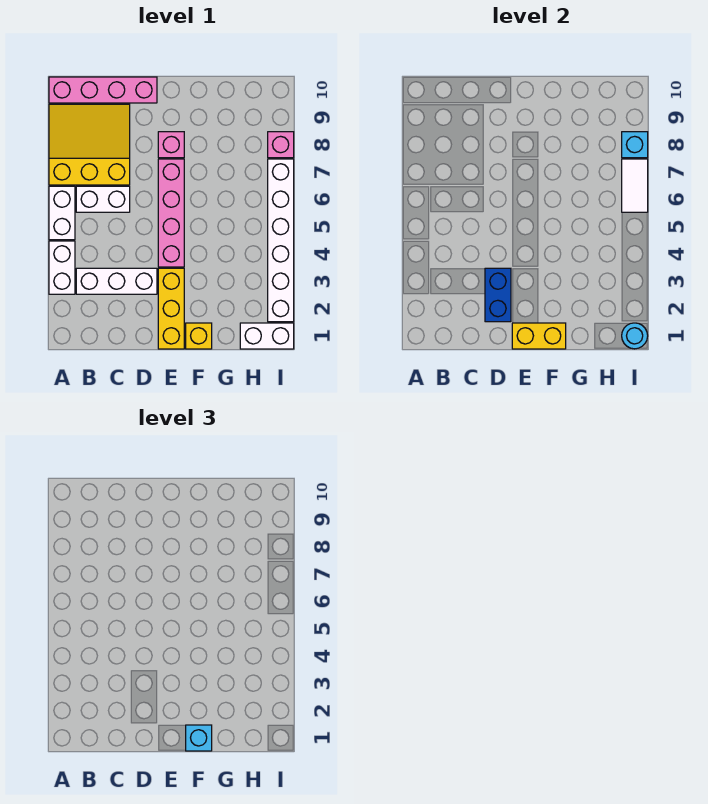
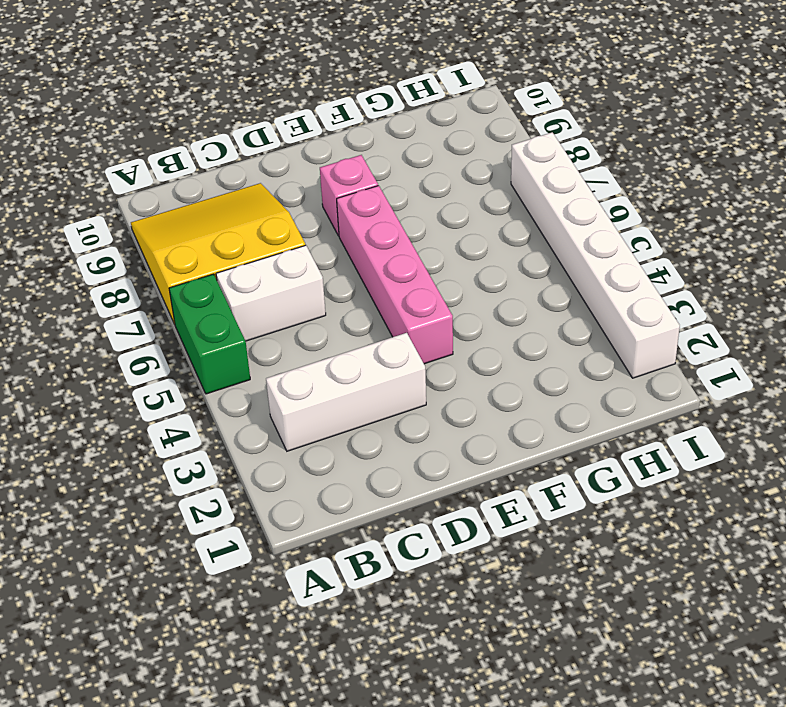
green brick A5:A6 level 1 -> white brick A5:A6 level 1
none -> white brick A3:A4 level 1
none -> pink brick A10:D10 level 1
none -> yellow brick E1:E3 level 1

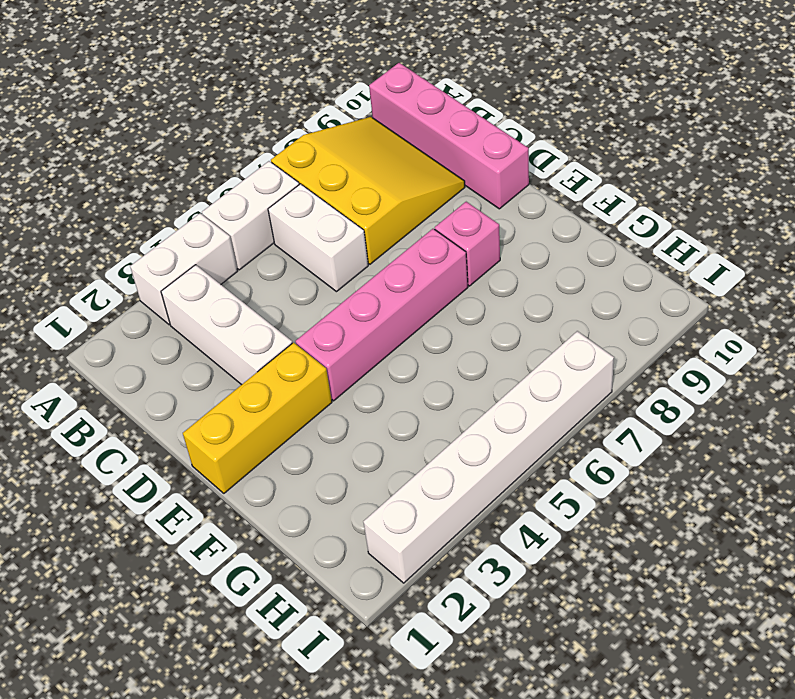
none -> yellow brick F1 level 1
none -> white brick H1:I1 level 1
none -> pink brick I8 level 1

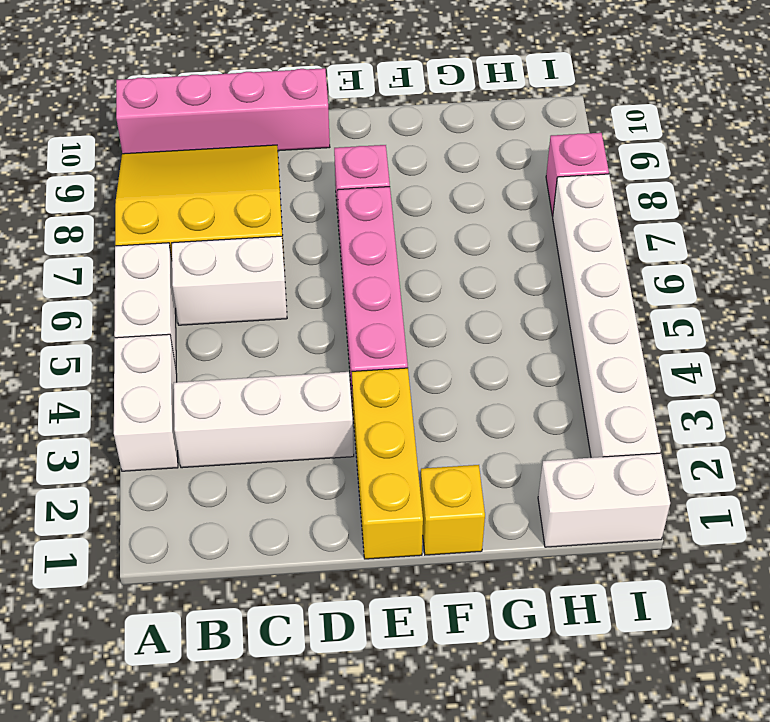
none -> blue brick D2:D3 level 2
none -> yellow brick E1:F1 level 2
none -> cyan round brick I1 level 2

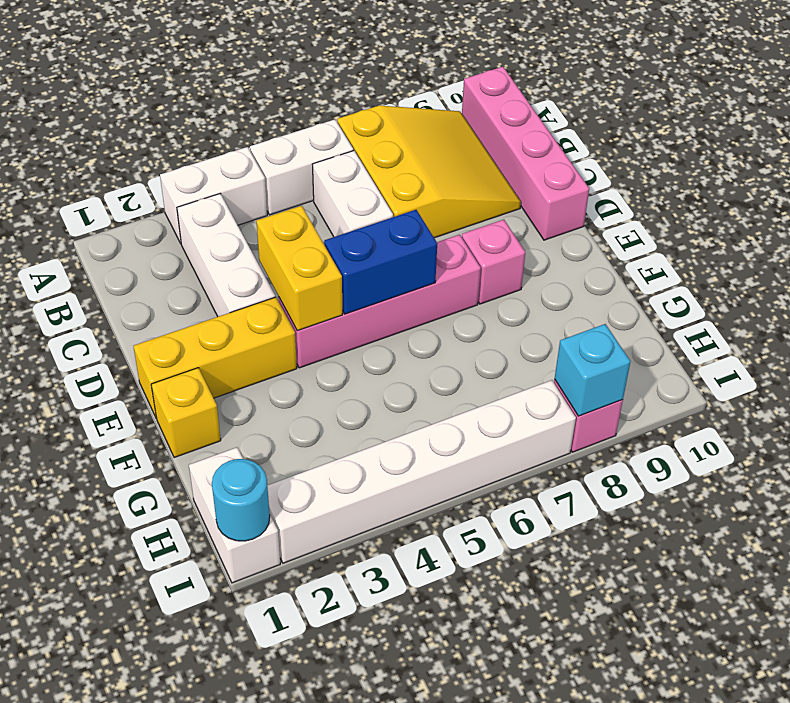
yellow brick D4:E4 level 2 -> yellow brick E1:F1 level 2
blue brick E5:E6 level 2 -> blue brick D2:D3 level 2
none -> white tile I6:I7 level 2
none -> cyan brick F1 level 3

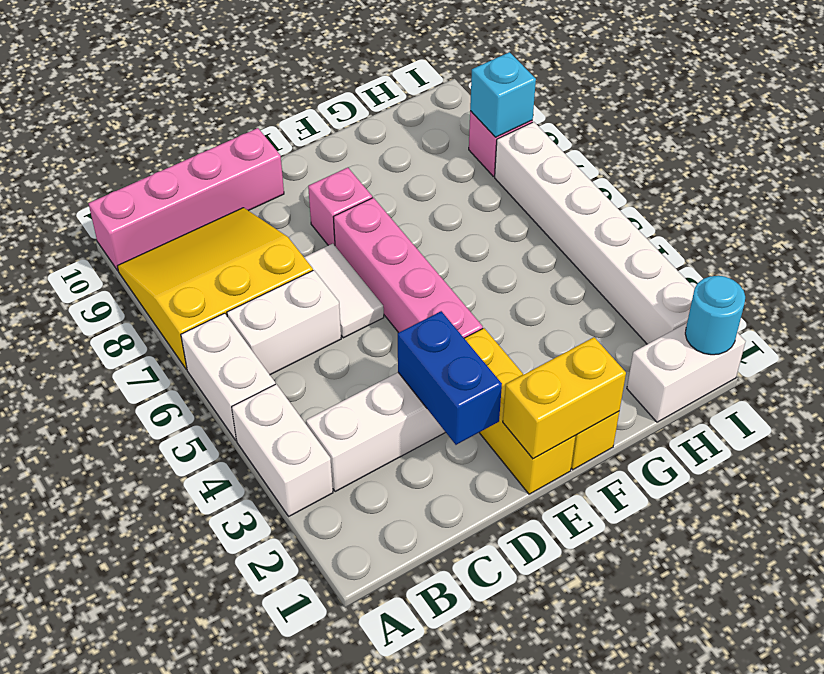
white tile D6:D7 level 1 -> white tile I6:I7 level 2
none -> cyan brick F1 level 3

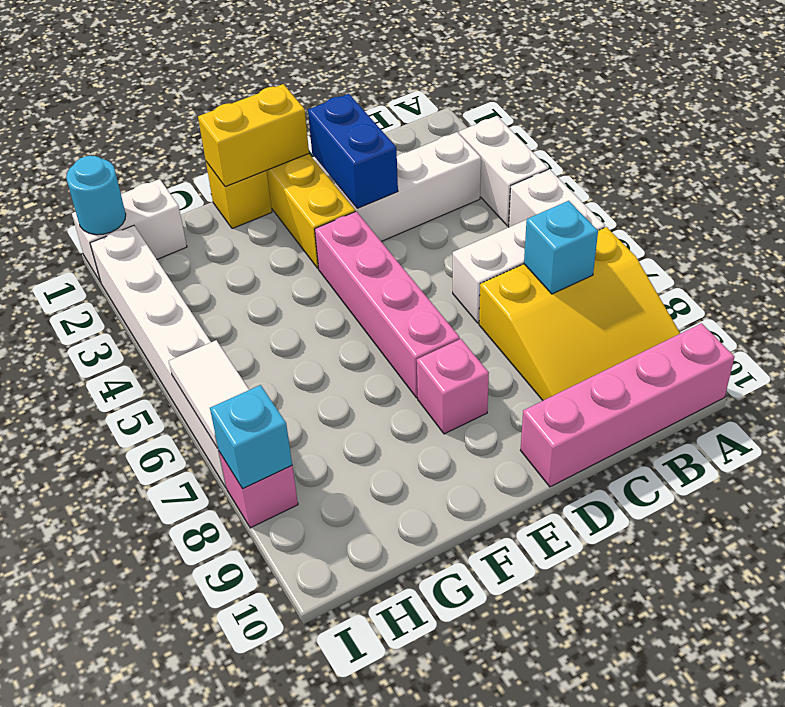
cyan brick B7 level 2 -> cyan brick F1 level 3

